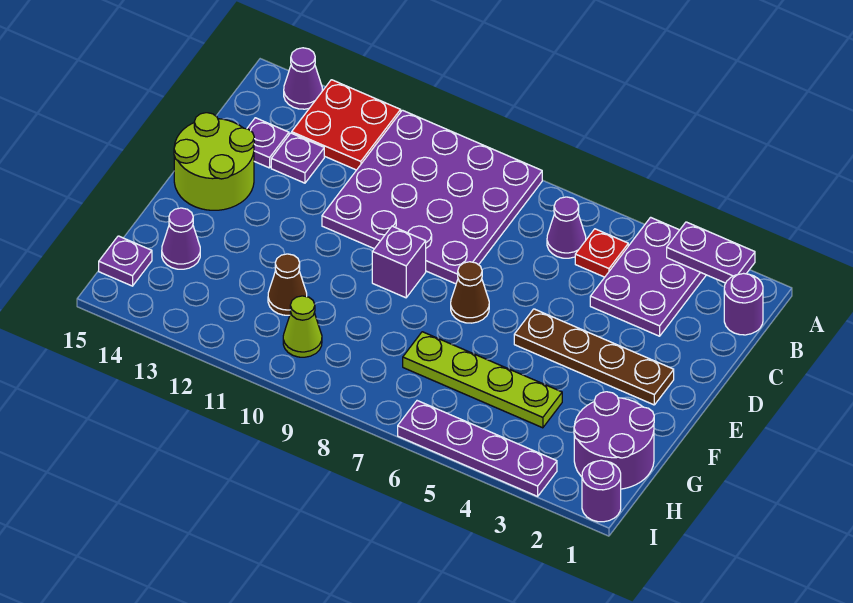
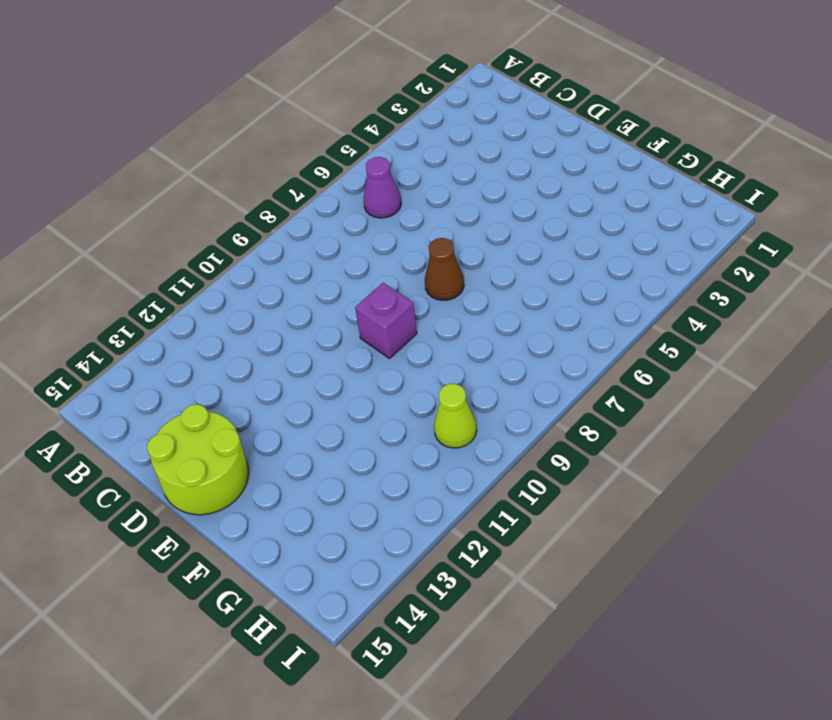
none -> purple plate A3:C4 level 1
none -> purple plate A8:D11 level 1
none -> red plate A12:B13 level 1

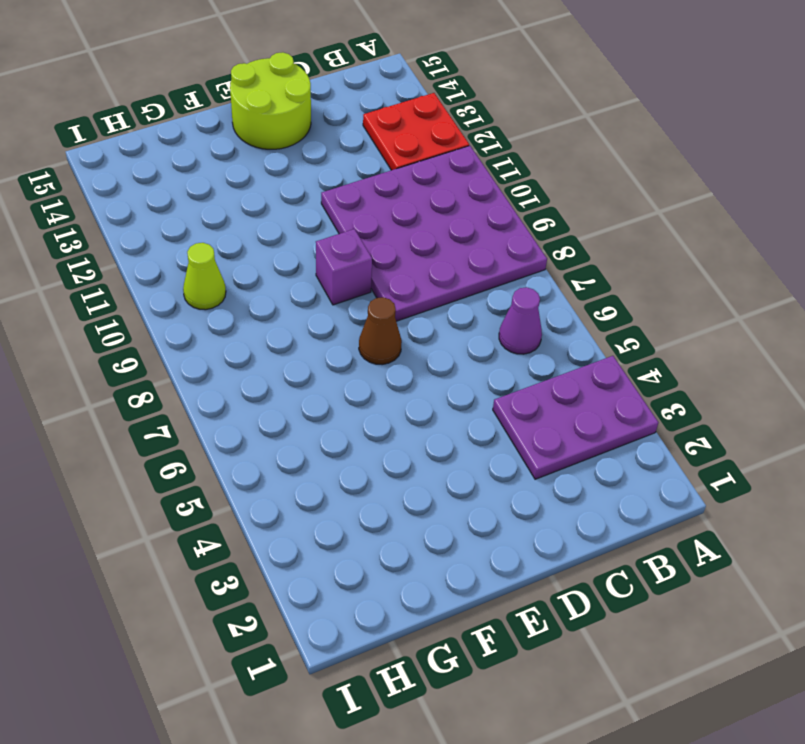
none -> purple cone A14 level 1
none -> purple round brick B1 level 1
none -> red plate B5 level 1

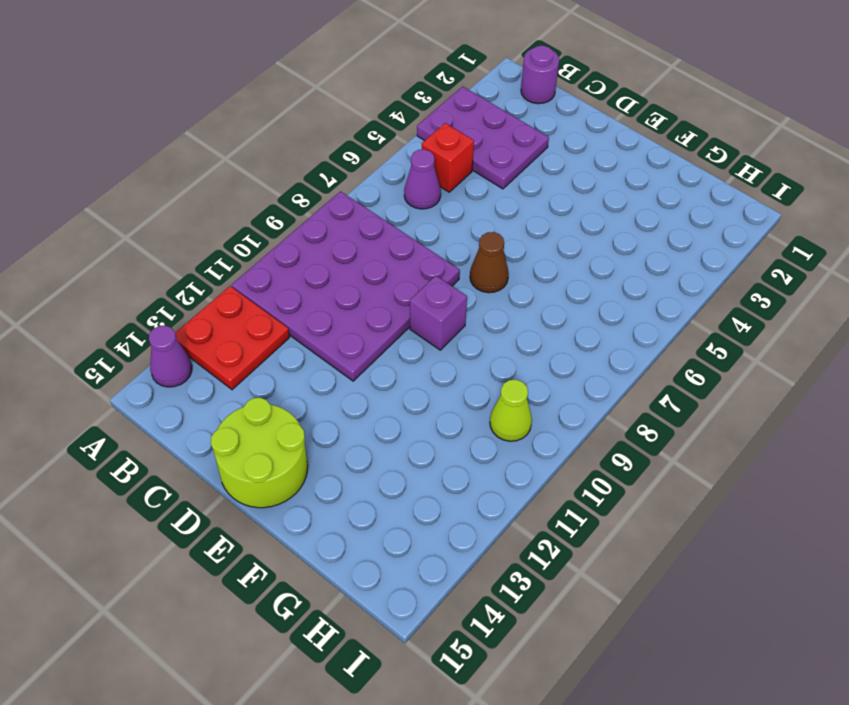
red brick B5 level 1 -> red plate B5 level 1
none -> purple plate C13 level 1
none -> purple plate C14 level 1
none -> brown plate E2:E5 level 1

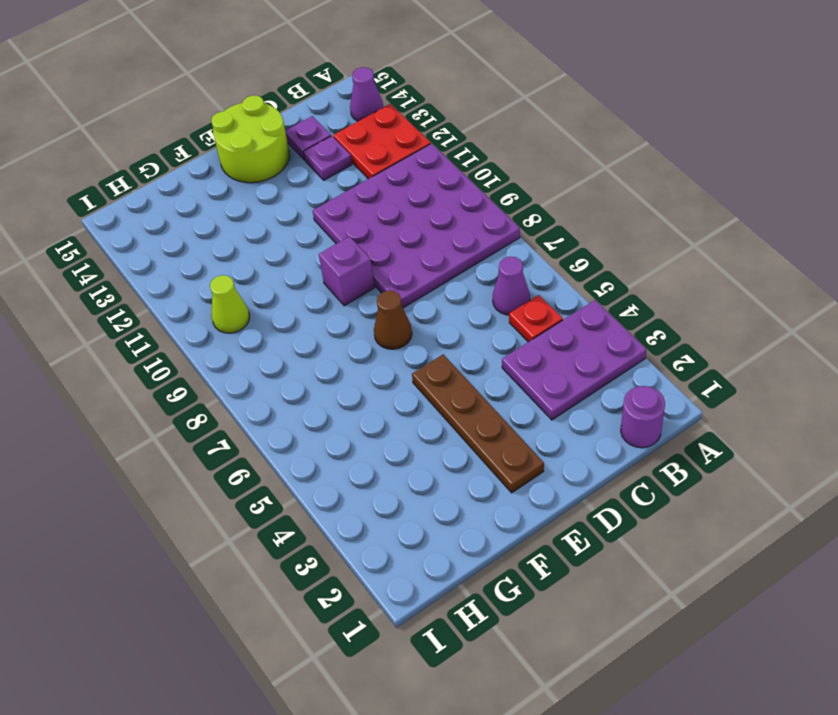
none -> purple round brick G1:H2 level 1
none -> lime plate G4:G7 level 1
none -> brown cone G11 level 1

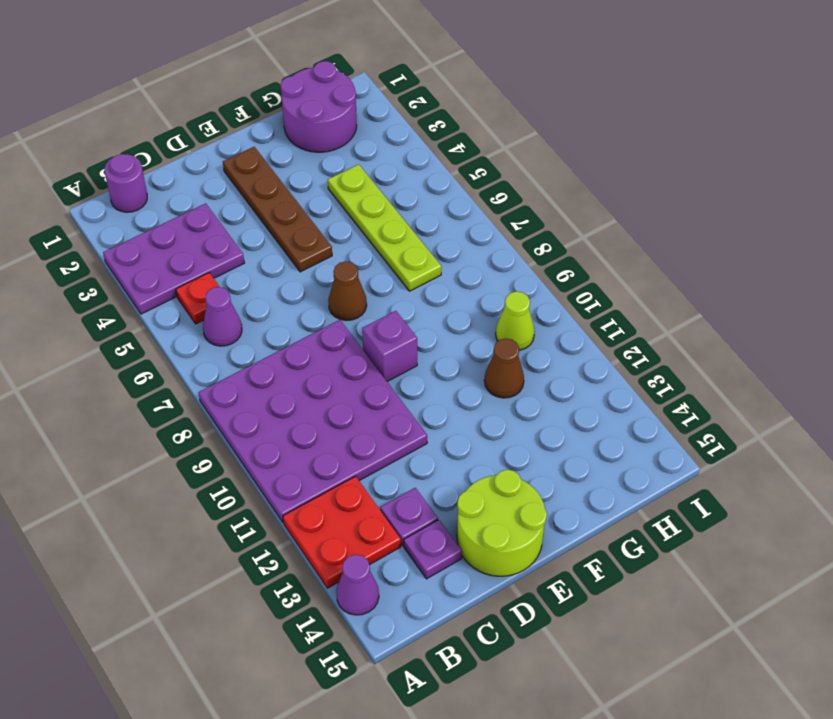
none -> purple cone G14 level 1
none -> purple plate H15 level 1
none -> purple round brick I1 level 1

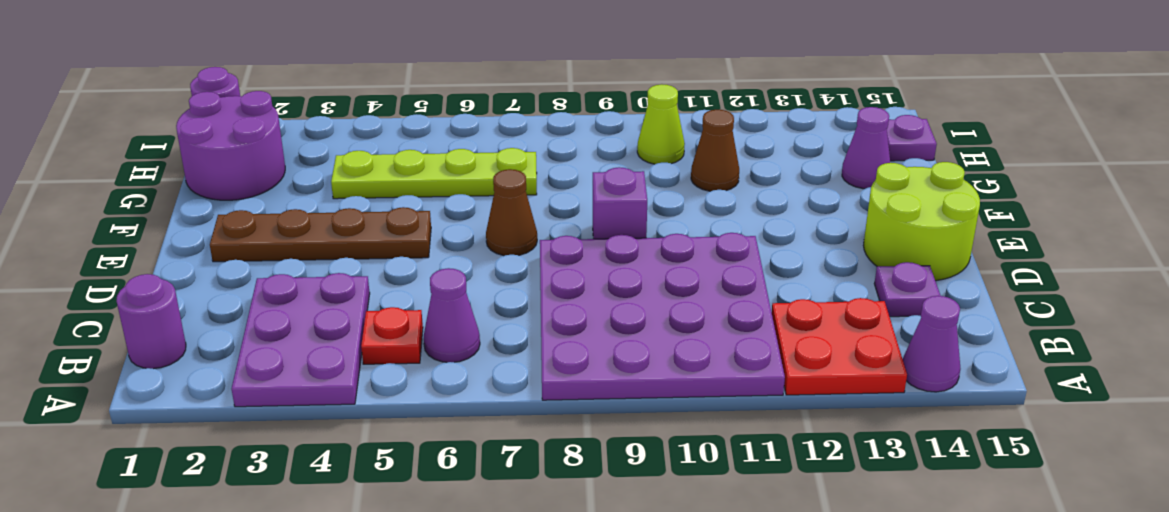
none -> purple plate C13 level 1
none -> purple plate I3:I6 level 1
none -> purple plate A2:A3 level 2

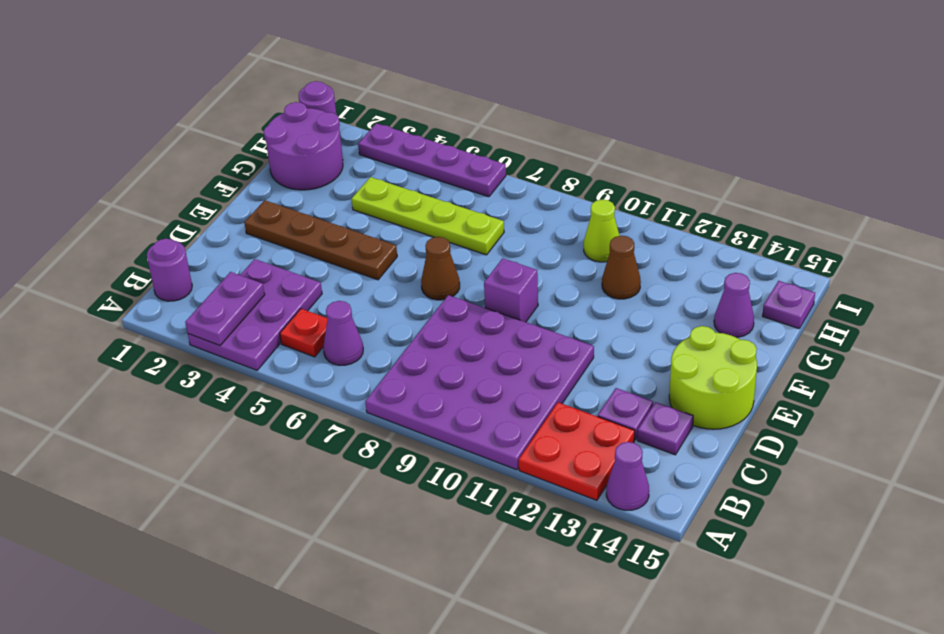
purple plate A3:B3 level 2 -> purple plate A2:A3 level 2

